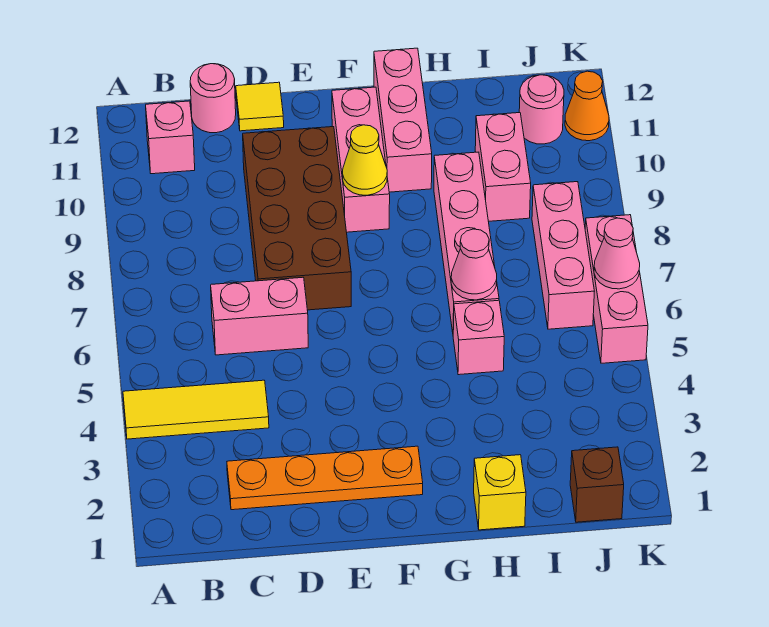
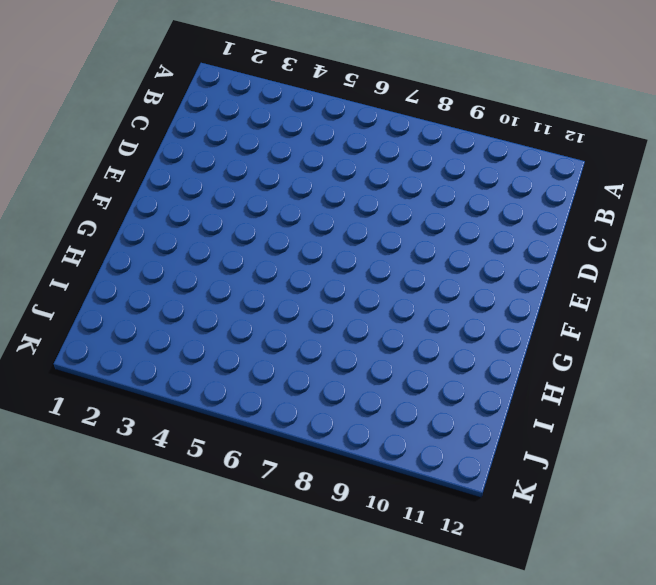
none -> yellow tile A4:C4 level 1
none -> pink brick B11 level 1
none -> orange plate C2:F2 level 1

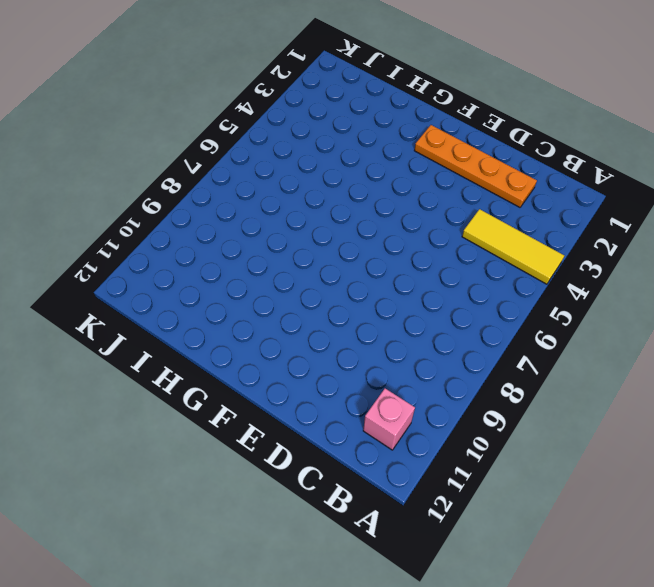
none -> pink brick C6:D6 level 1
none -> pink round brick C12 level 1
none -> brown brick D7:E10 level 1

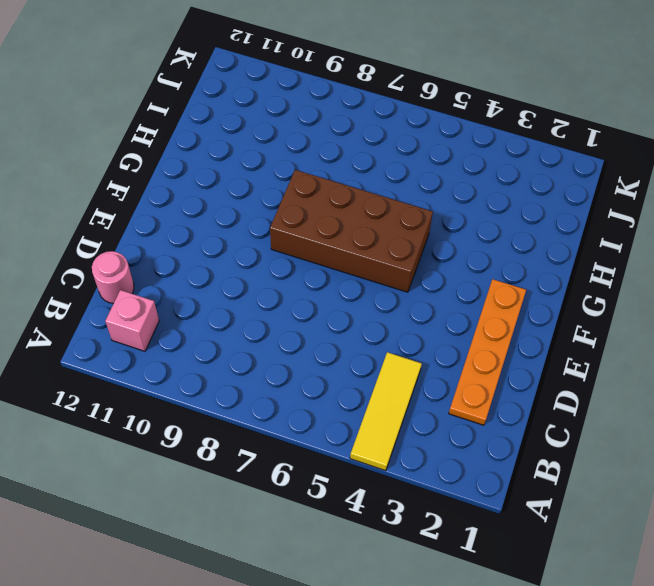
brown brick F5:G8 level 1 -> brown brick D7:E10 level 1
none -> pink brick C6:D6 level 1
none -> yellow tile D12 level 1
none -> pink brick F9:F11 level 1

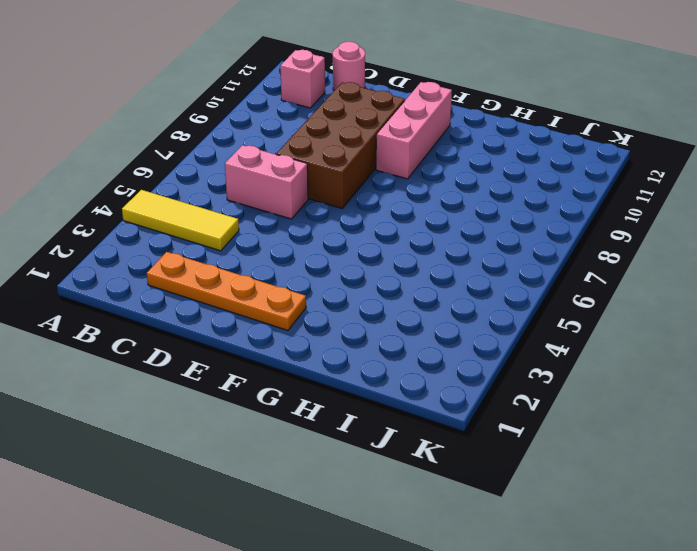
none -> yellow tile D12 level 1
none -> pink brick G10:G12 level 1
none -> yellow brick H1 level 1

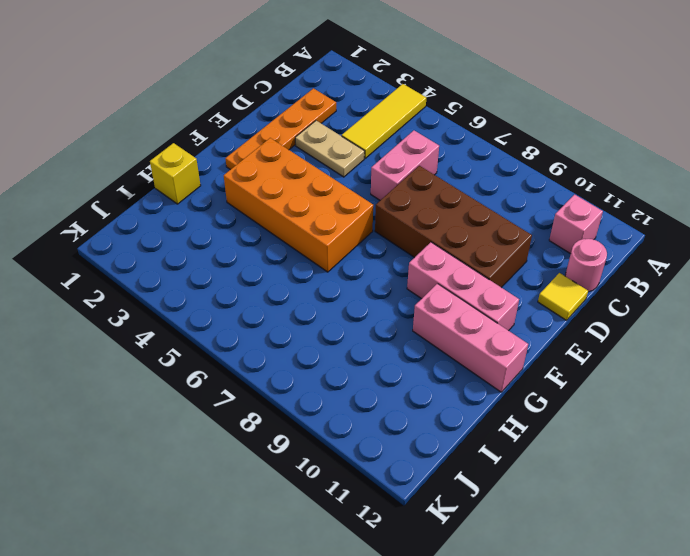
tan plate D3:D4 level 1 -> none
orange brick F3:G6 level 1 -> none
none -> pink brick H5 level 1
none -> pink brick H6:H9 level 1
none -> pink brick I9:I10 level 1

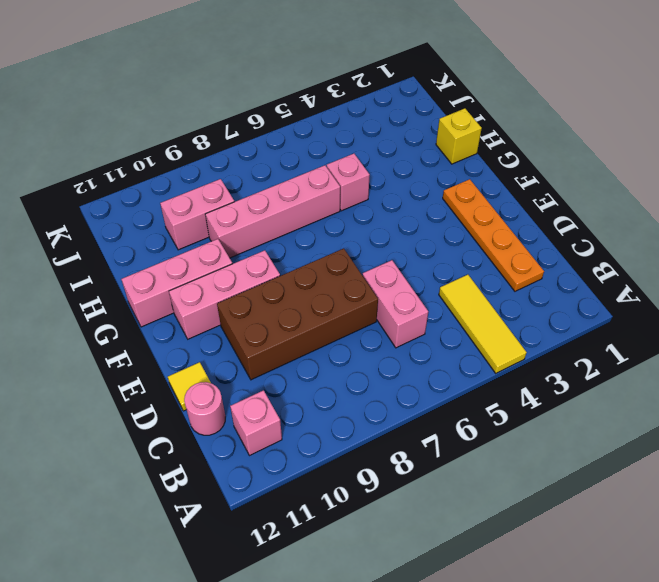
none -> brown brick J1 level 1
none -> pink brick J6:J8 level 1
none -> pink round brick J11 level 1

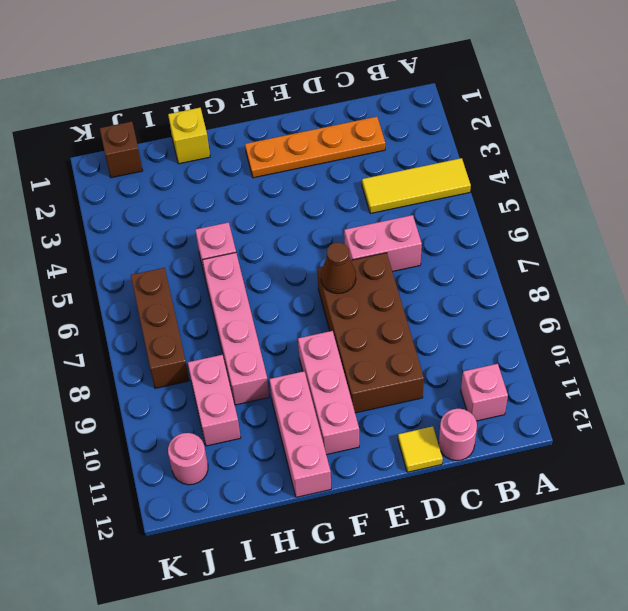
brown cone E7 level 2 -> none
brown brick J6:J8 level 1 -> pink brick J6:J8 level 1
none -> pink brick K5:K7 level 1
none -> orange cone K11 level 1
none -> yellow cone F9 level 2

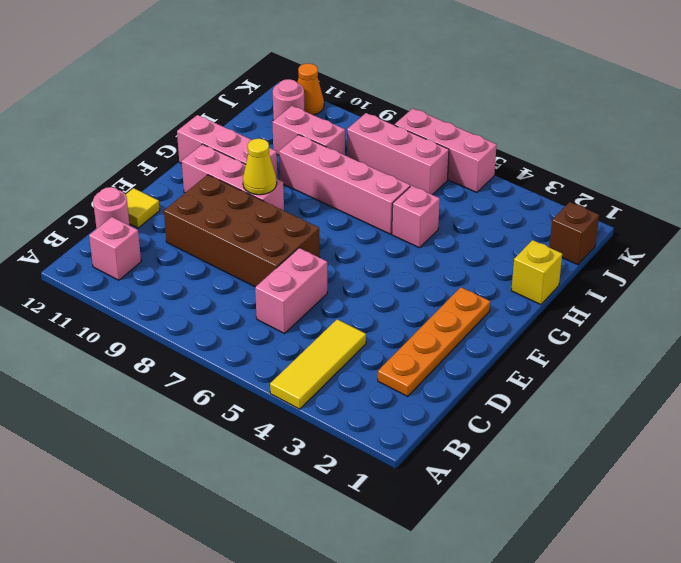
none -> pink cone H6 level 2
none -> pink cone K6 level 2

